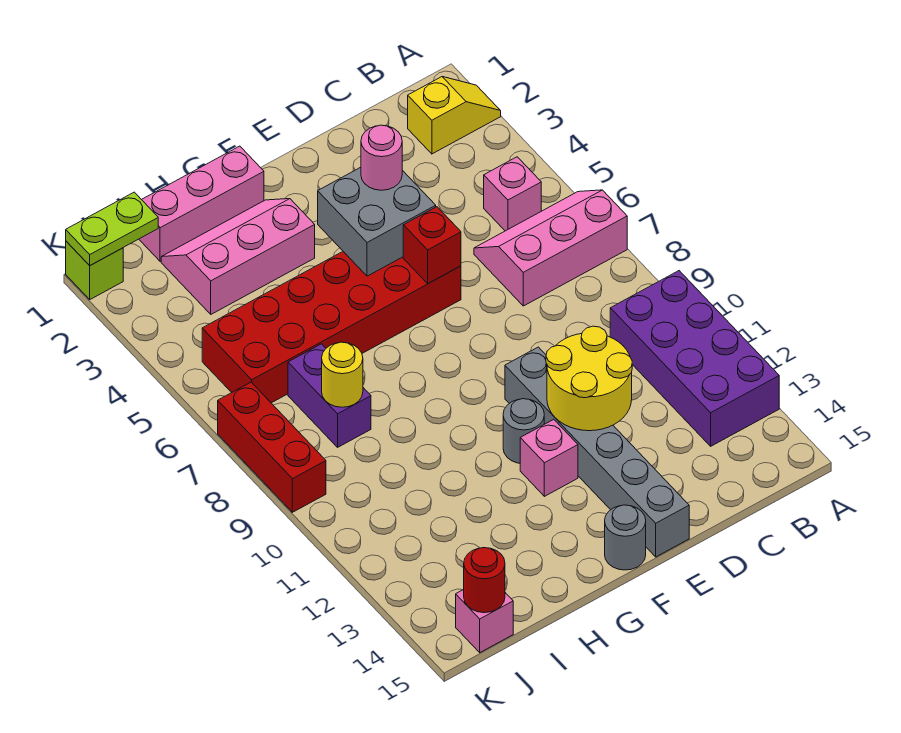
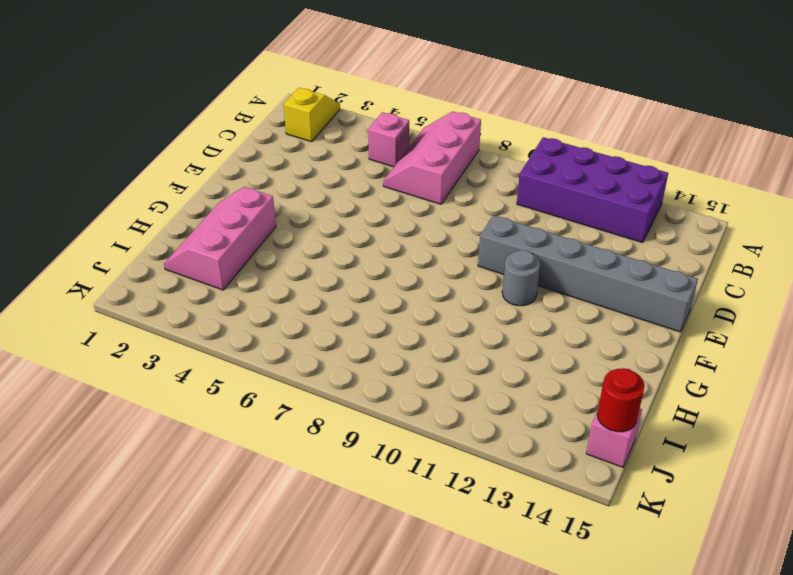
none -> red brick E5:J6 level 1
none -> pink brick F12 level 1
none -> grey round brick F15 level 1

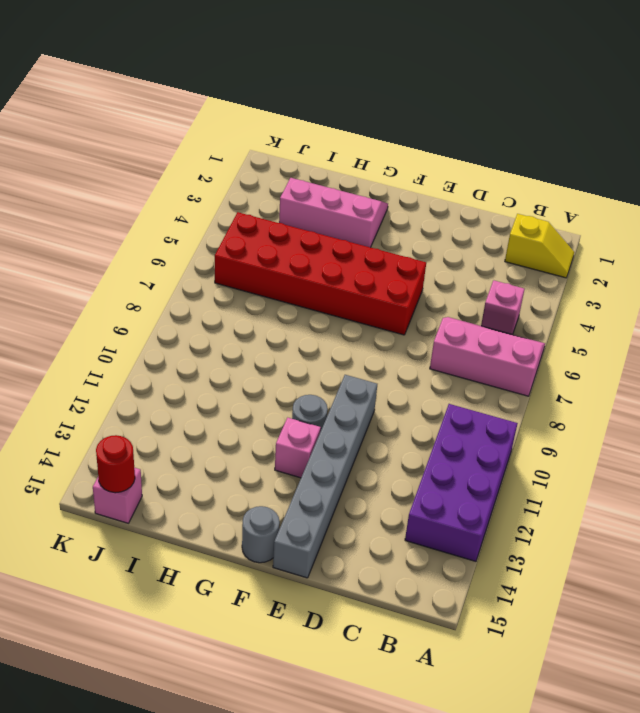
none -> pink brick G1:I1 level 1
none -> purple brick I7:I8 level 1
none -> lime brick K1 level 1

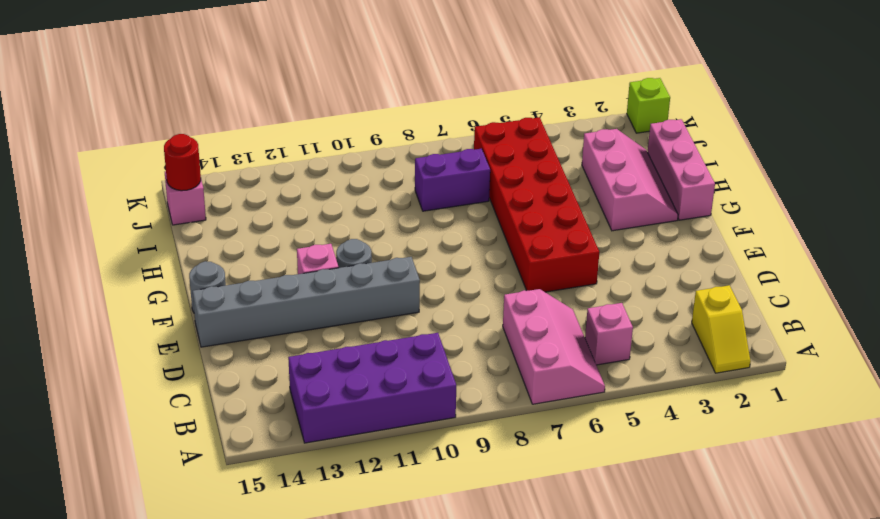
none -> red brick K7:K9 level 1
none -> yellow round brick D11:E12 level 2
none -> grey brick E4:F5 level 2

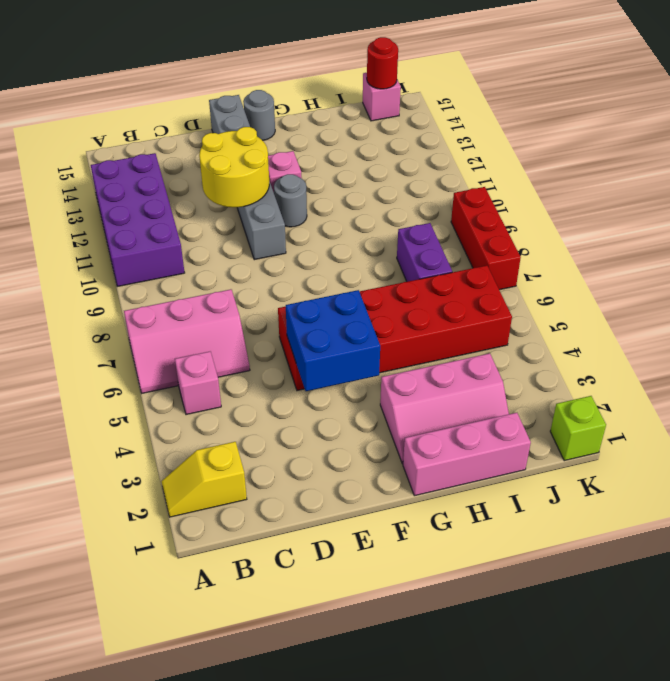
blue brick E4:F5 level 2 -> grey brick E4:F5 level 2
none -> red brick E6 level 2
none -> yellow round brick I8 level 2
none -> lime plate J1:K1 level 2

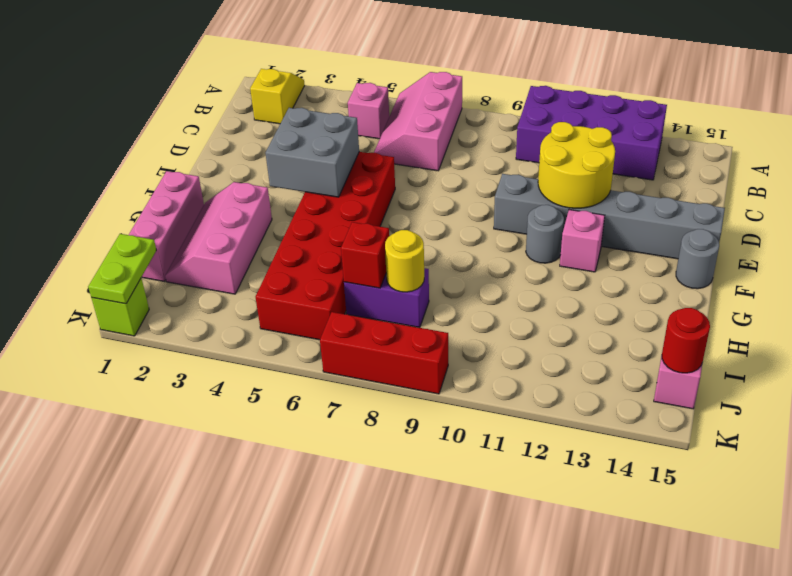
red brick I7 level 2 -> red brick E6 level 2
none -> pink round brick E4 level 3

